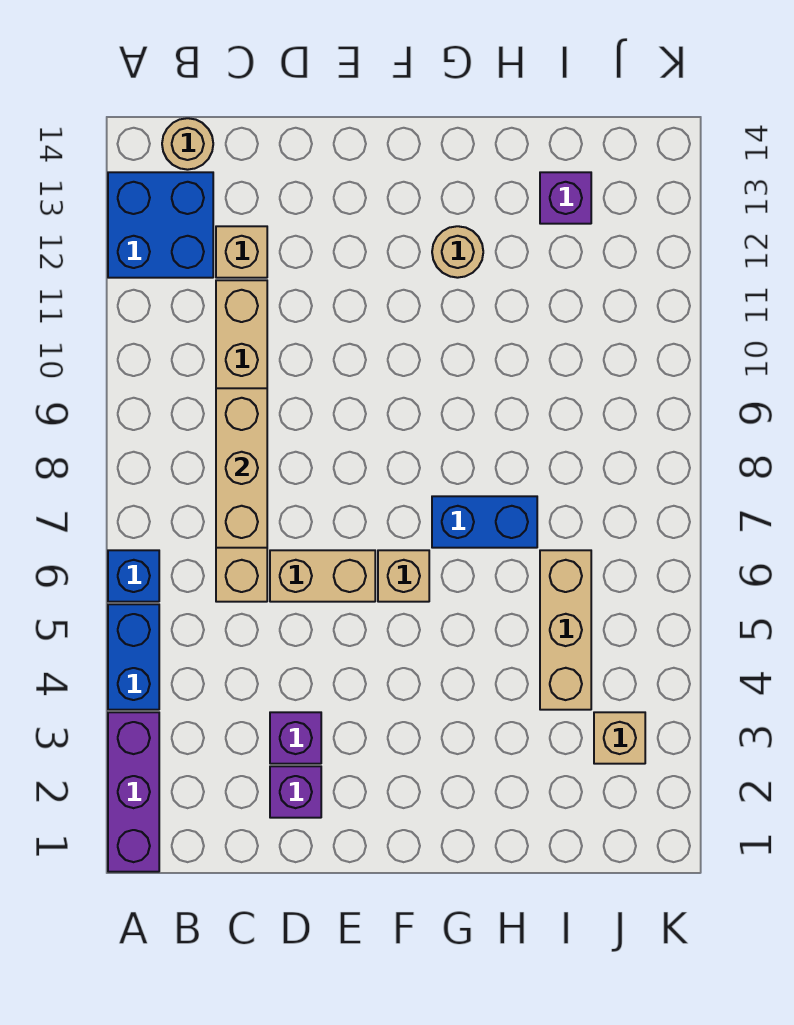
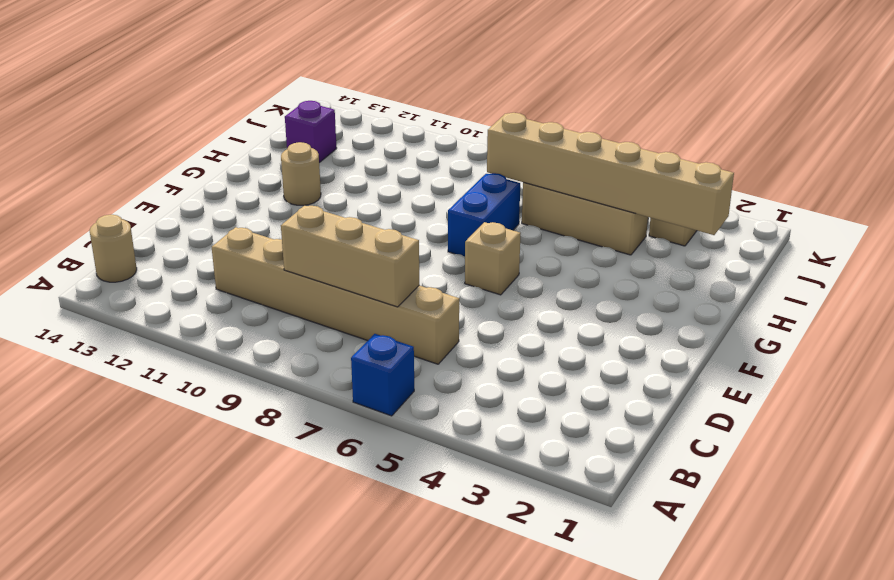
tan brick I2:I7 level 2 -> none
none -> purple brick A1:A3 level 1
none -> blue brick A4:A5 level 1
none -> blue brick A12:B13 level 1

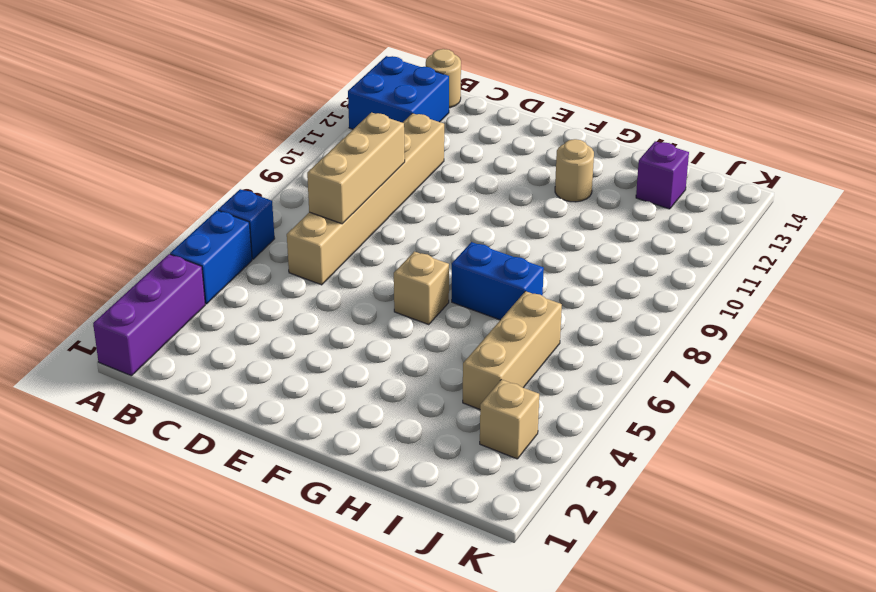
none -> tan brick C12 level 1
none -> purple brick D2 level 1
none -> purple brick D3 level 1

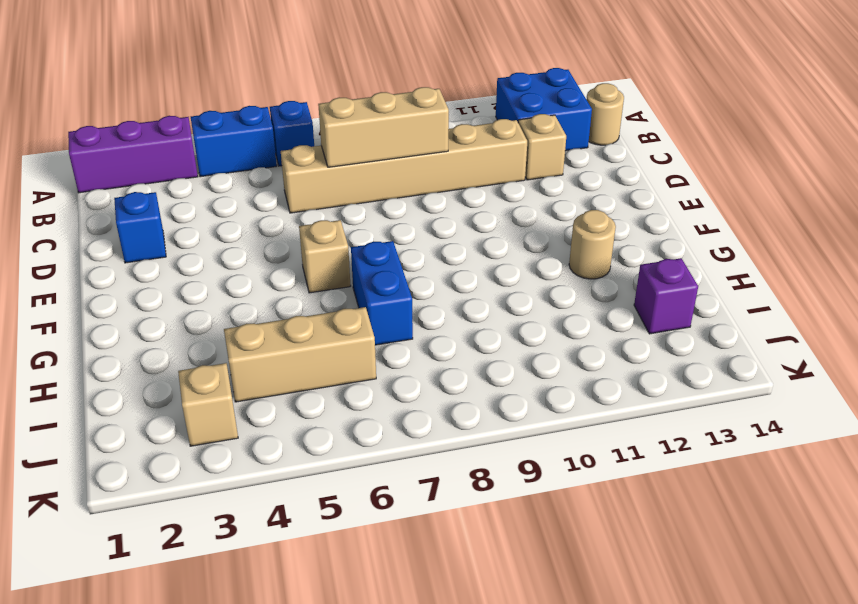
blue brick D2 level 1 -> purple brick D2 level 1
none -> purple brick D3 level 1
none -> tan brick D6:E6 level 1

